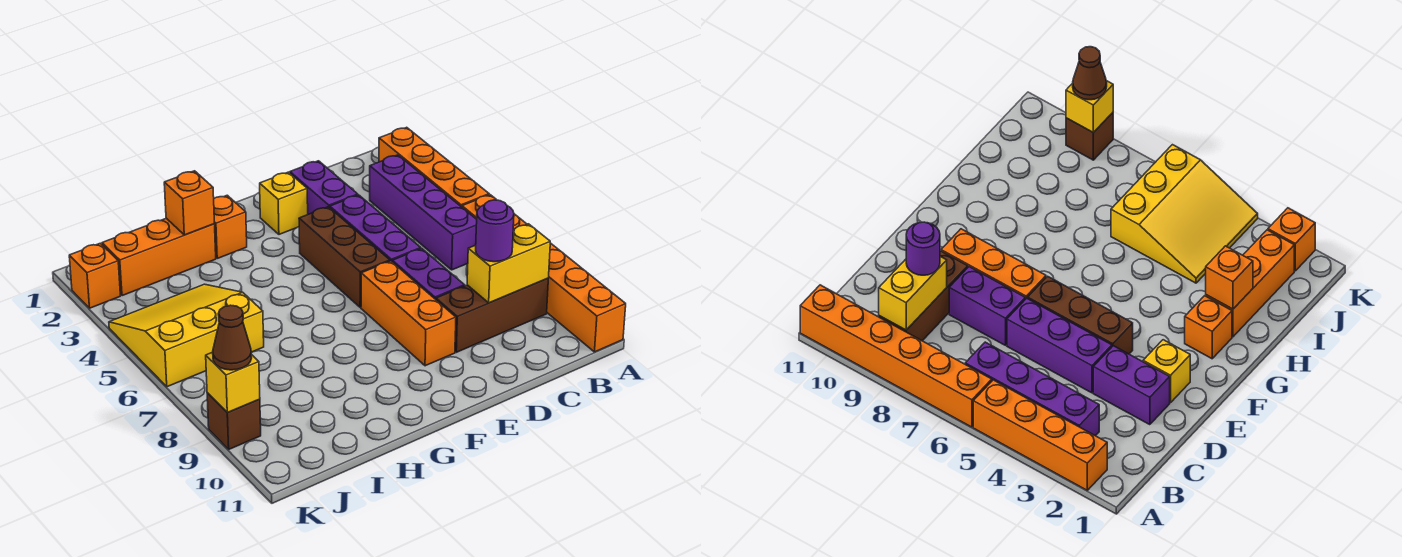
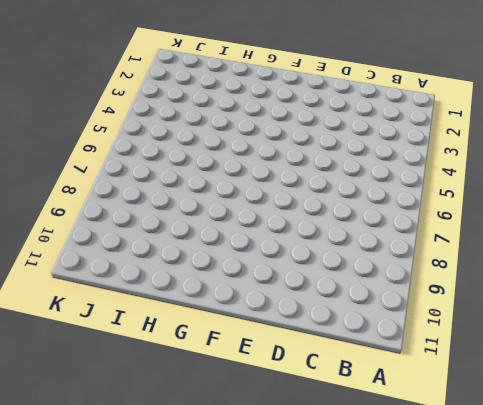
none -> orange brick A2:A5 level 1
none -> orange brick A6:A11 level 1
none -> purple brick B3:B6 level 1

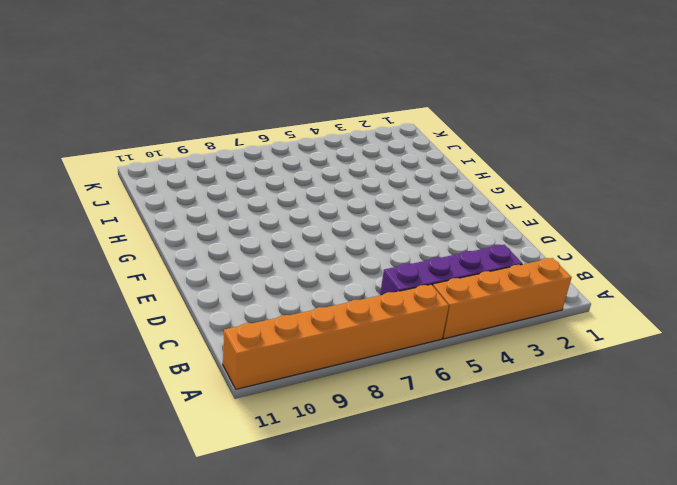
none -> brown brick B9:D9 level 1
none -> purple brick D2:D3 level 1
none -> purple brick D4:D6 level 1

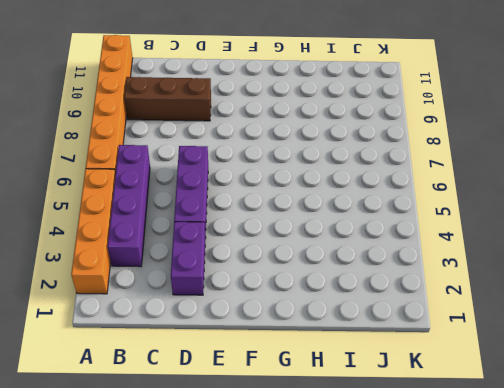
none -> purple brick D7:D8 level 1
none -> yellow brick E2 level 1
none -> brown brick E4:E6 level 1

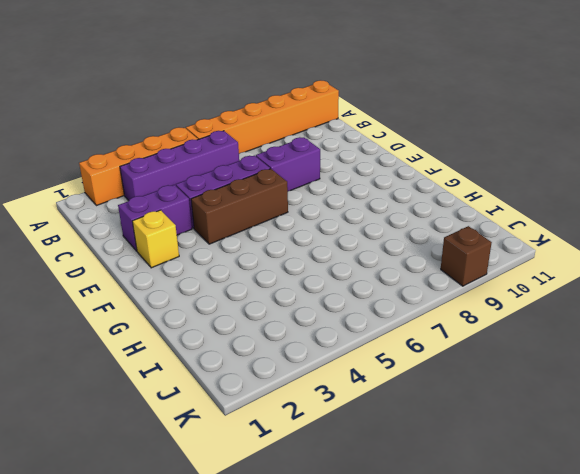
none -> brown brick B9:D9 level 1
none -> orange brick E7:E9 level 1
none -> orange brick G2 level 1

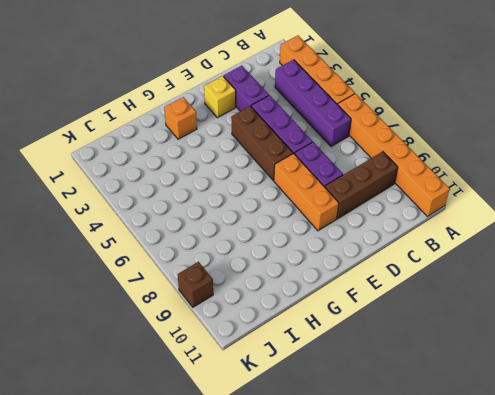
none -> orange brick H2:J2 level 1
none -> yellow slope I4:K6 level 1 top 6
none -> orange brick K2 level 1

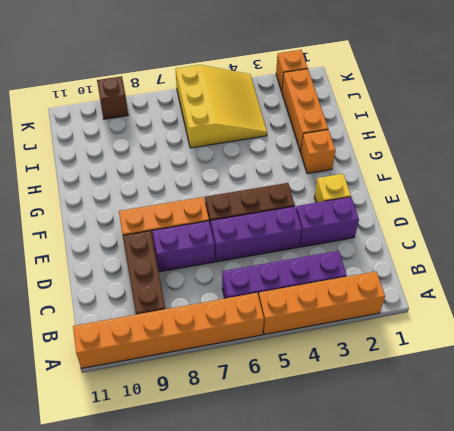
none -> yellow brick B9:C9 level 2
none -> orange brick H2 level 2
none -> yellow brick K9 level 2

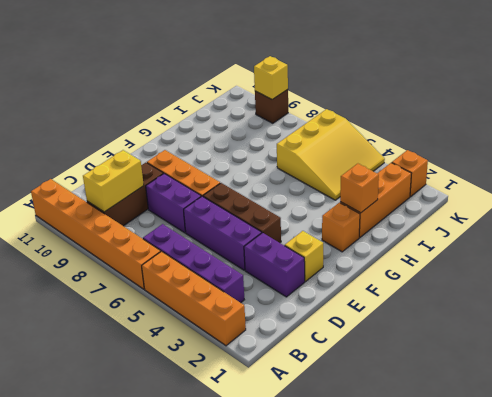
none -> purple round brick C9 level 3
none -> brown cone K9 level 3

